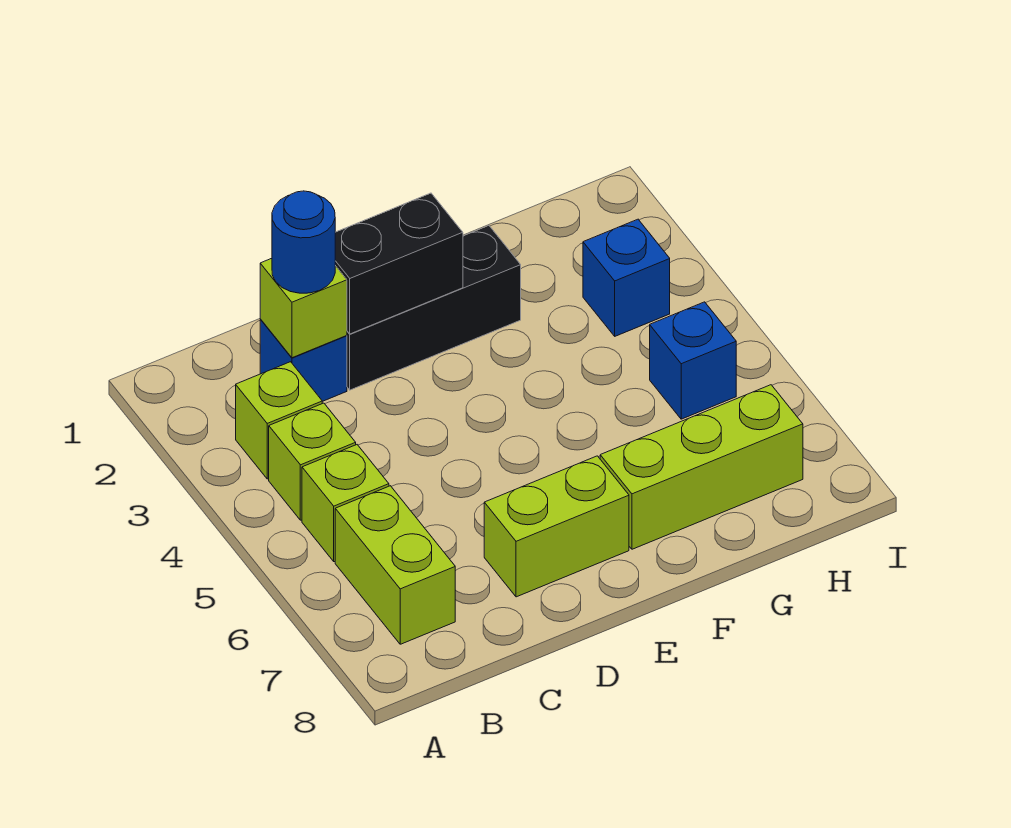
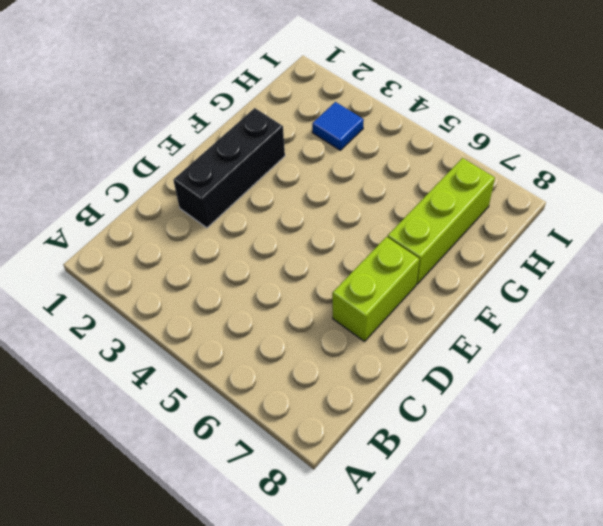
blue tile H3 level 1 -> blue brick H3 level 1
none -> lime brick B3 level 1
none -> lime brick B4 level 1
none -> lime brick B5 level 1

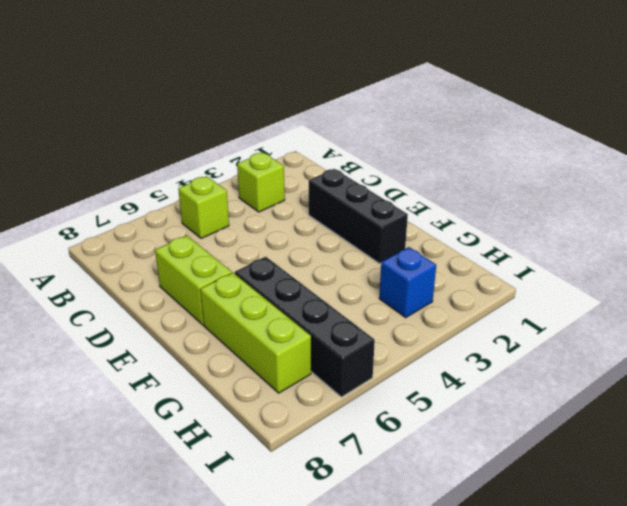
black brick F6:I6 level 1 -> none
none -> lime brick B4 level 1
none -> lime brick B6:B7 level 1
none -> blue brick C2 level 1

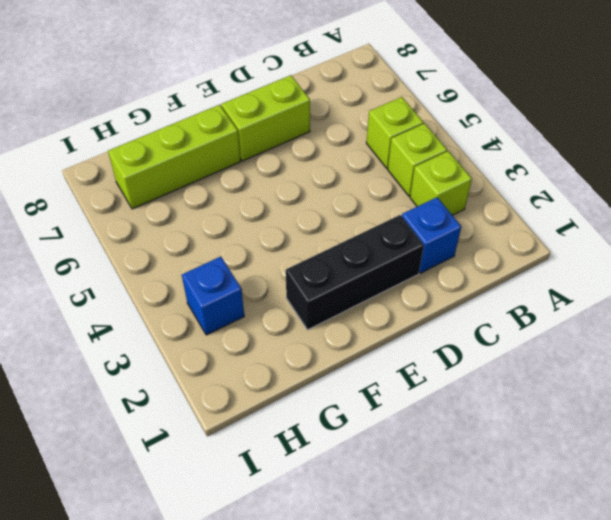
none -> lime brick B6:B7 level 1
none -> blue brick H5 level 1
none -> lime brick C2 level 2

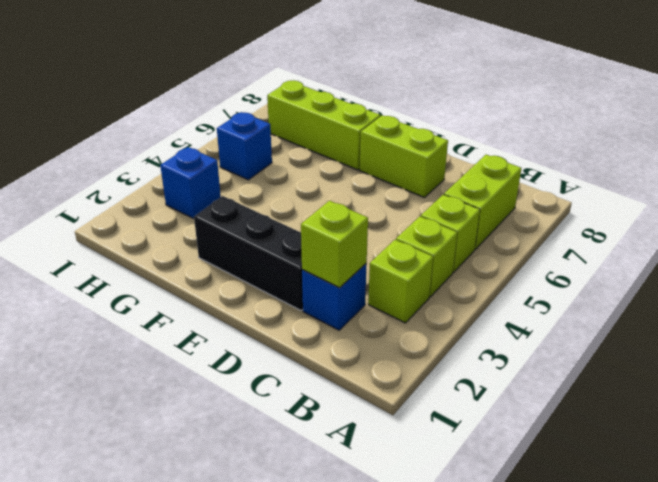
none -> black brick D2:E2 level 2
none -> blue round brick C2 level 3

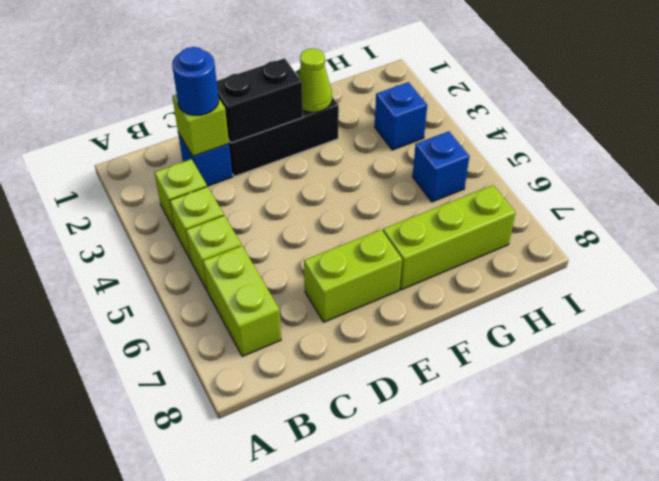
lime cone F2 level 2 -> none

